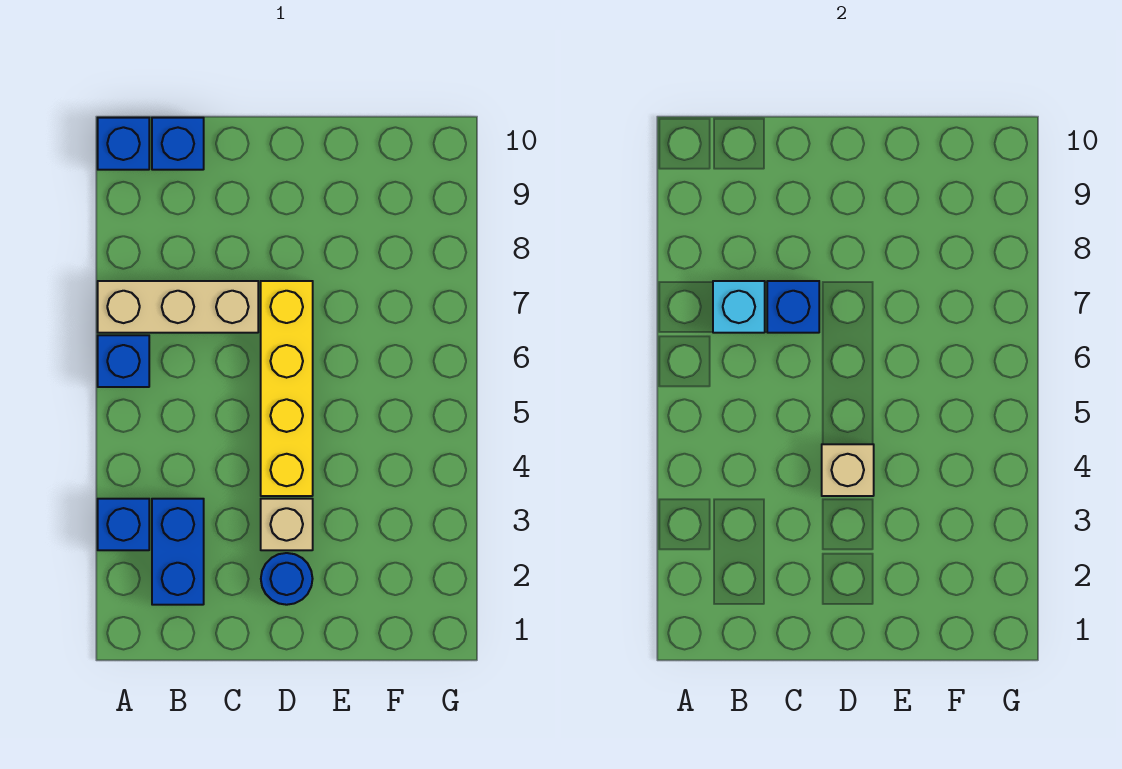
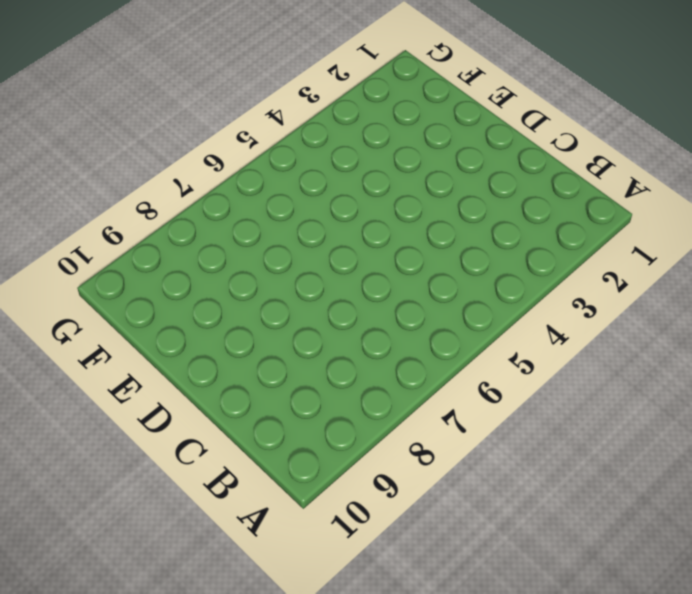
none -> blue brick A3 level 1
none -> blue brick A6 level 1
none -> tan brick A7:C7 level 1

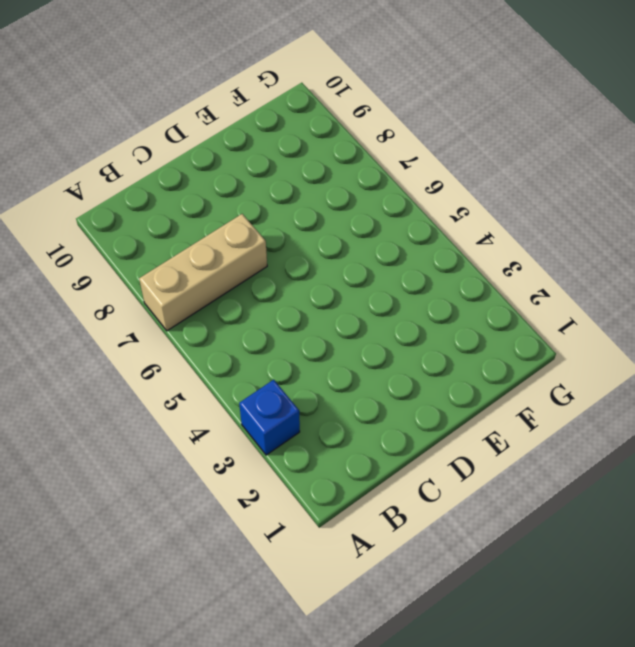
none -> blue brick A6 level 1
none -> blue brick A10 level 1
none -> blue brick B2:B3 level 1

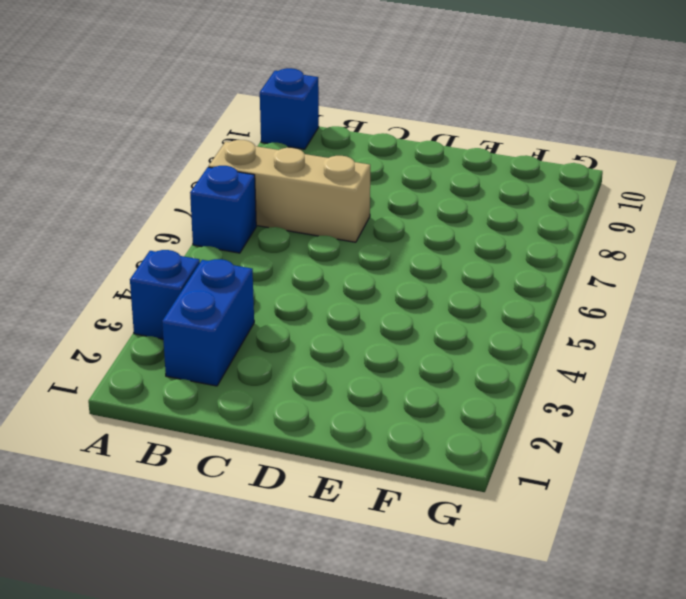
none -> blue brick B10 level 1
none -> blue round brick D2 level 1
none -> tan brick D3 level 1

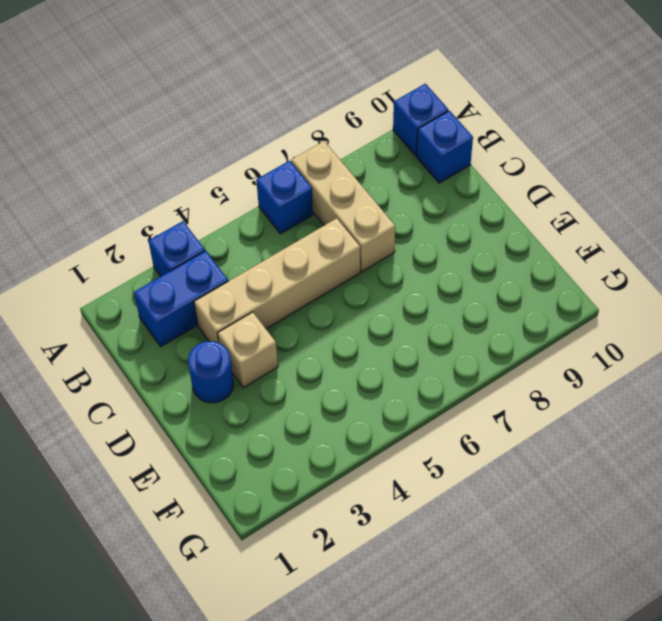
tan brick C3:C6 level 1 -> none
none -> yellow brick D4:D7 level 1
none -> cyan brick B7 level 2
none -> blue brick C7 level 2

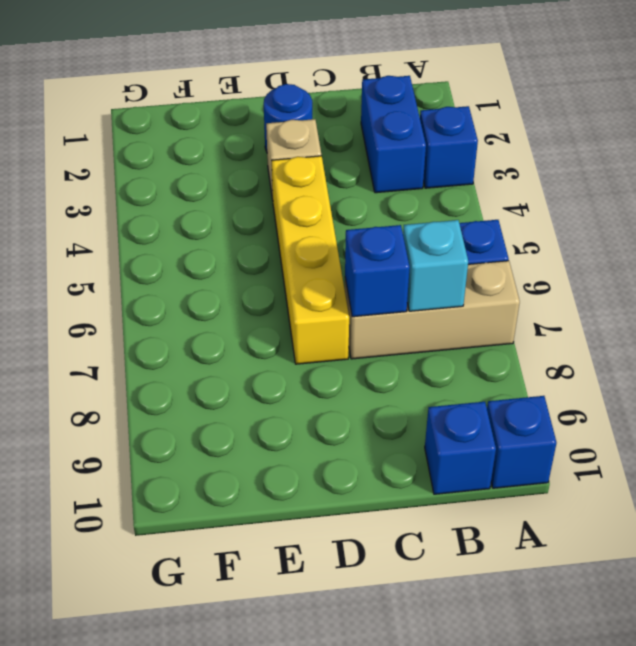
none -> tan brick D4 level 2

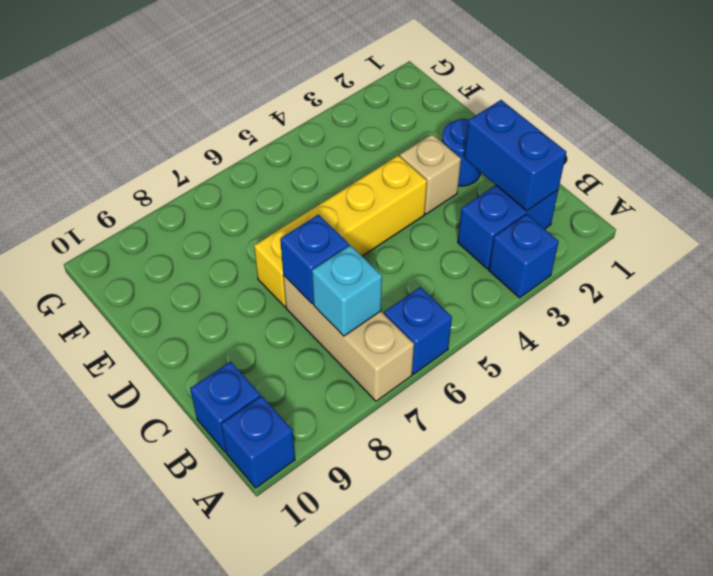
blue brick B2:C2 level 2 -> none
none -> tan brick D4 level 2

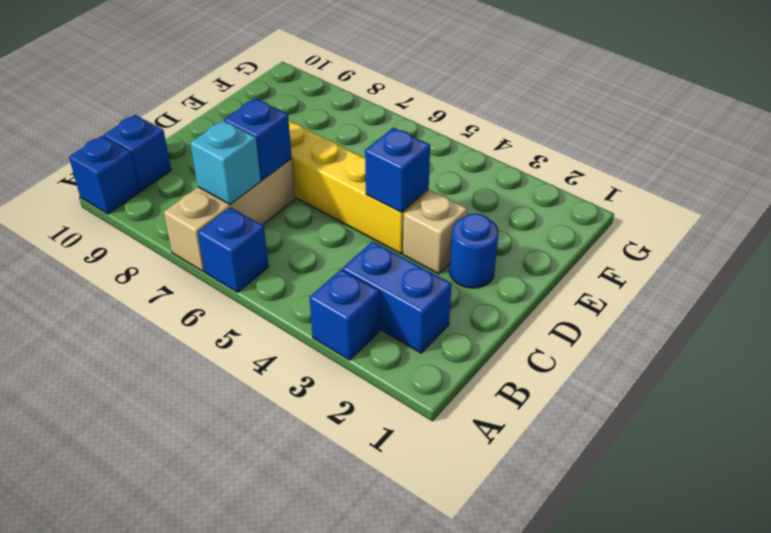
blue brick D4 level 2 -> tan brick D4 level 2

